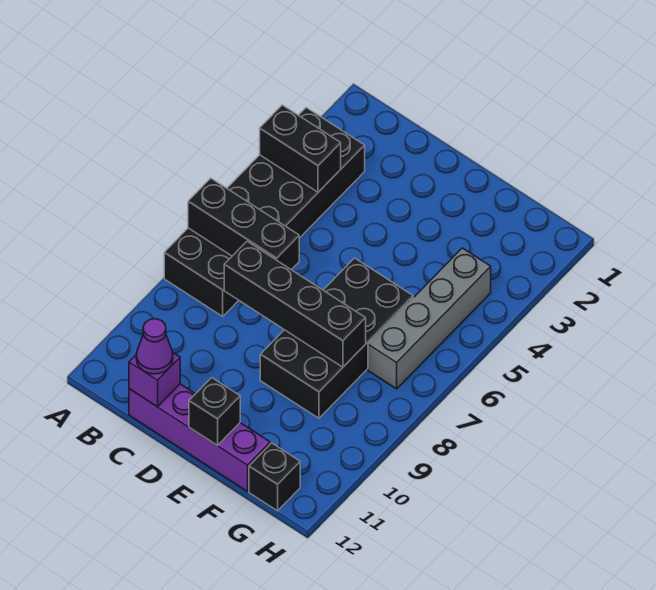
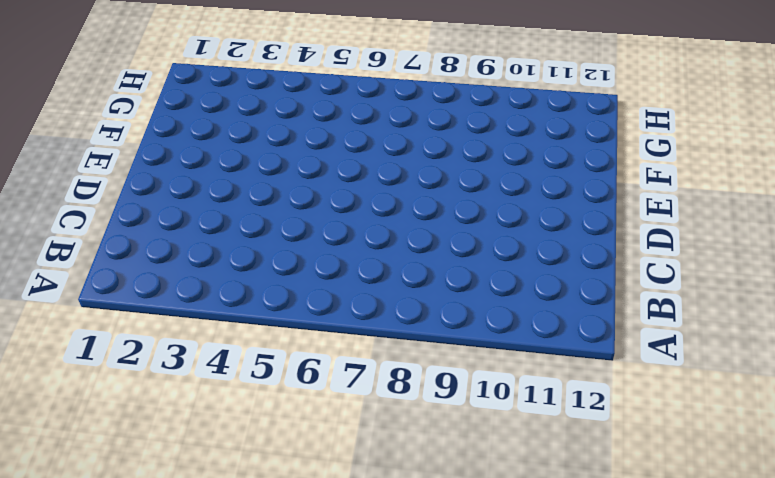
none -> black brick A3:B8 level 1
none -> purple brick C12:F12 level 1

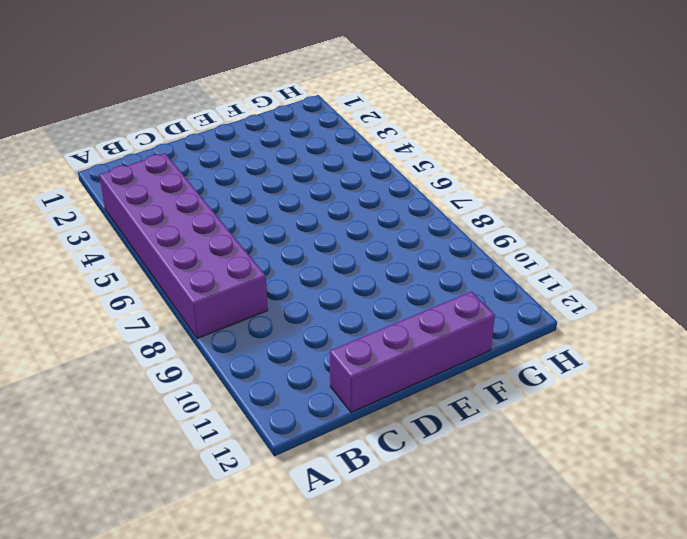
purple brick A3:B8 level 1 -> black brick A3:B8 level 1
none -> black brick E6:F9 level 1
none -> grey brick G4:G7 level 1

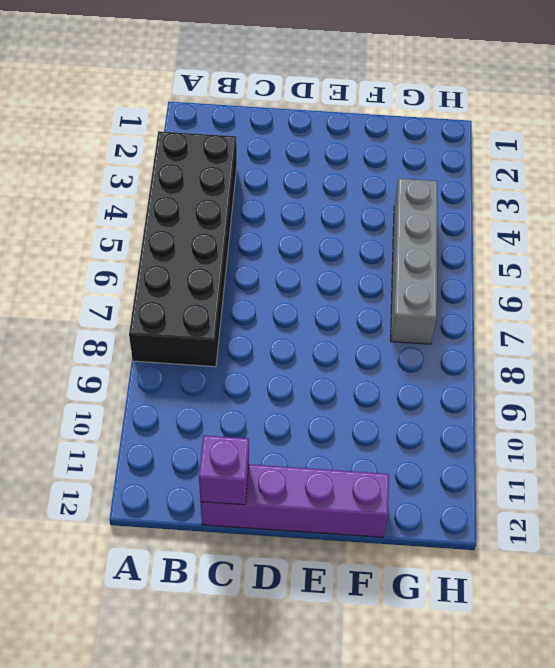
none -> black brick E6:F9 level 1
none -> black brick G12 level 1

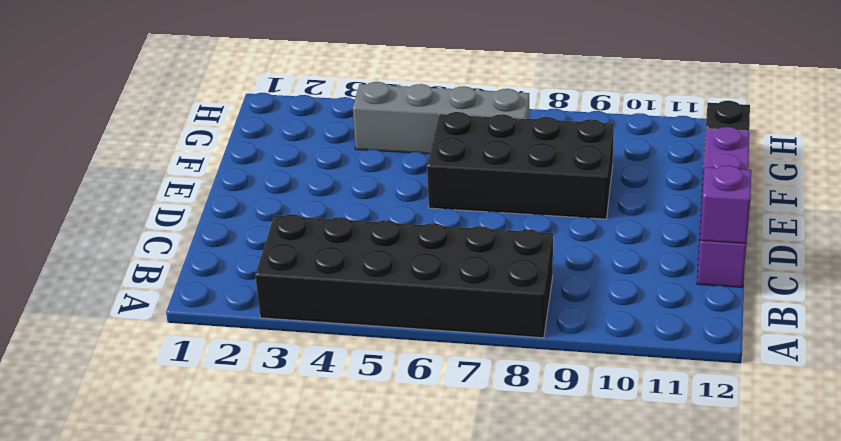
none -> black brick A4:B4 level 2
none -> black brick A7:C7 level 2

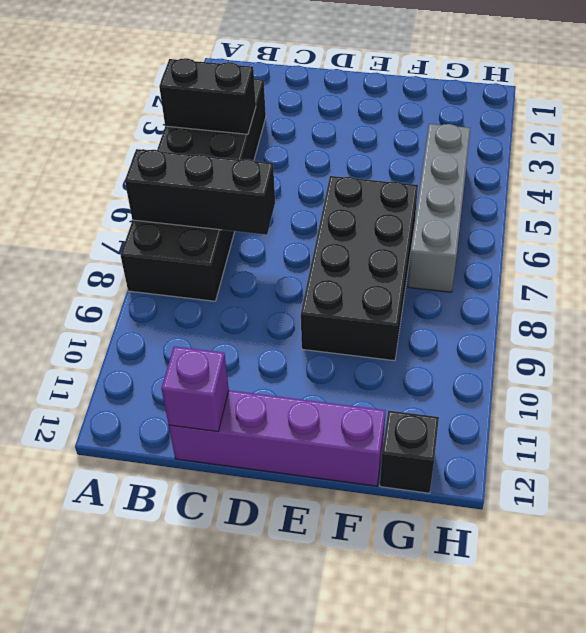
none -> black brick C8:F8 level 2
none -> black brick E12 level 2

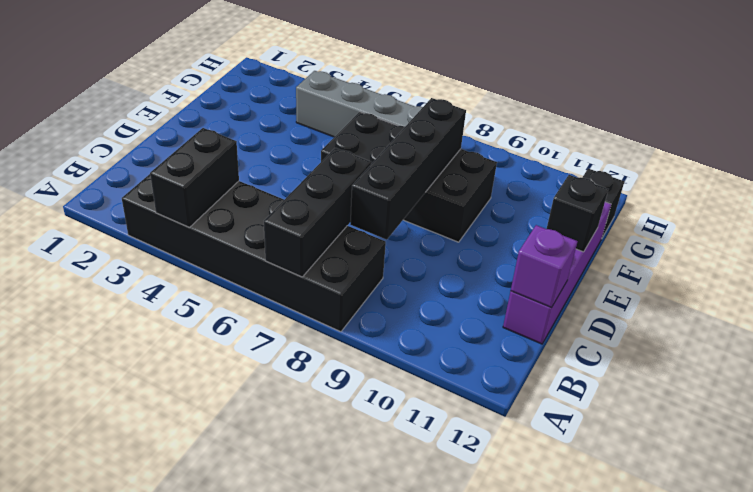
none -> purple cone C12 level 3

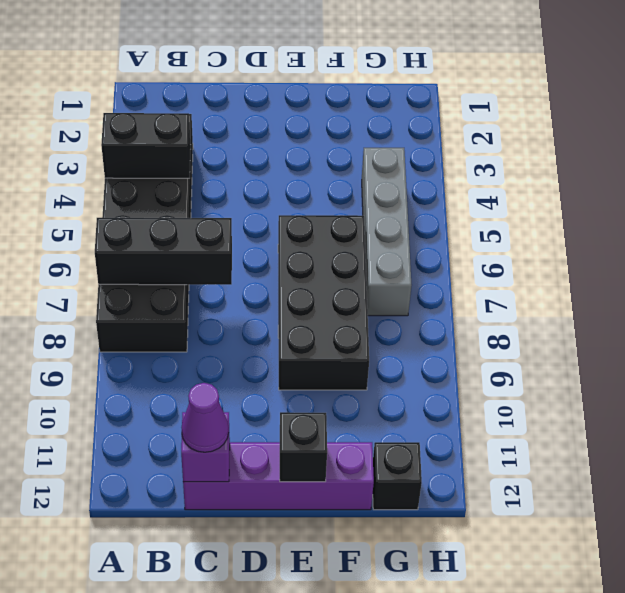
none -> black brick C8:F8 level 2

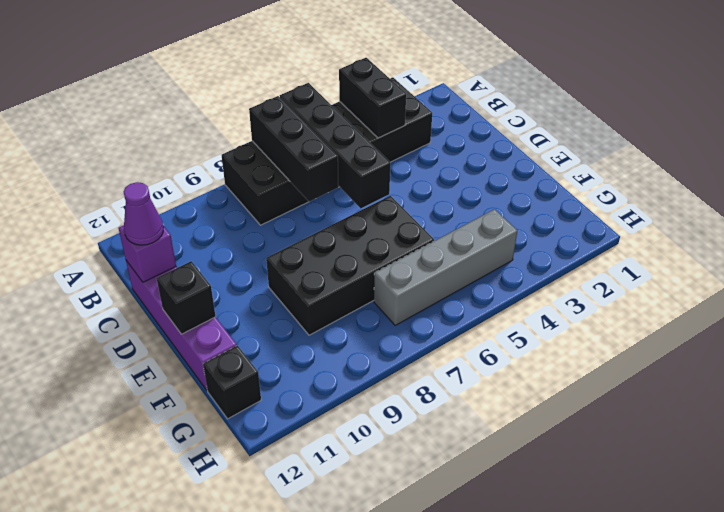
black brick A6:D6 level 2 -> black brick C8:F8 level 2

